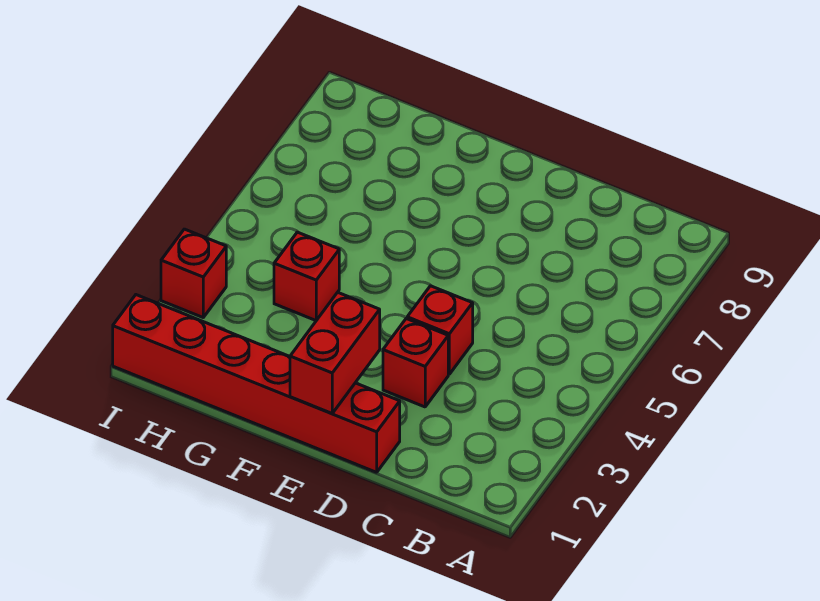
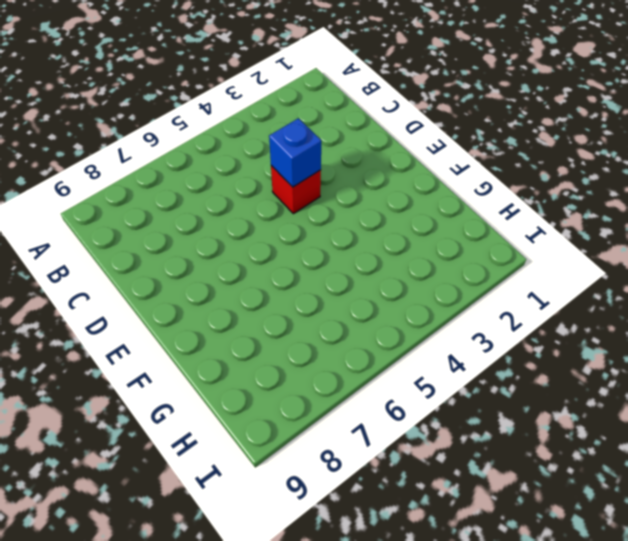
blue brick D4 level 2 -> none
none -> red brick D1:I1 level 1
none -> red brick D3 level 1

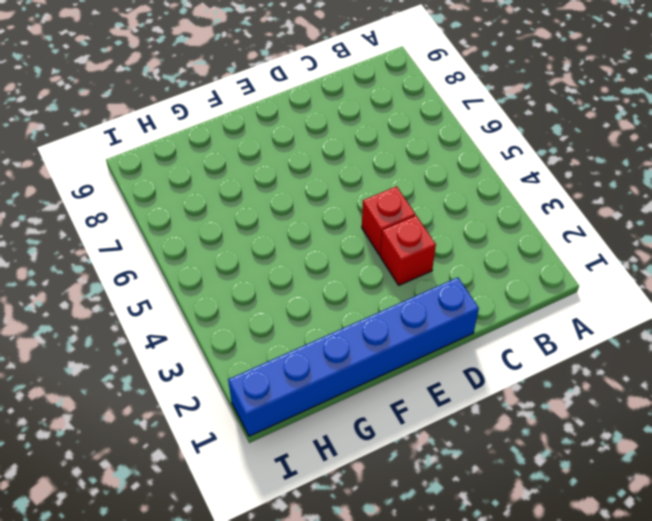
blue brick D1:I1 level 1 -> red brick D1:I1 level 1
none -> red brick G4 level 1
none -> red brick I3 level 1

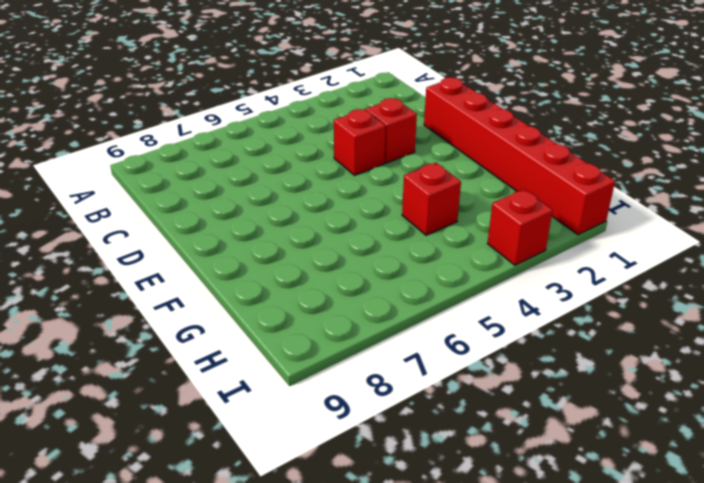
none -> red brick E1:E2 level 2

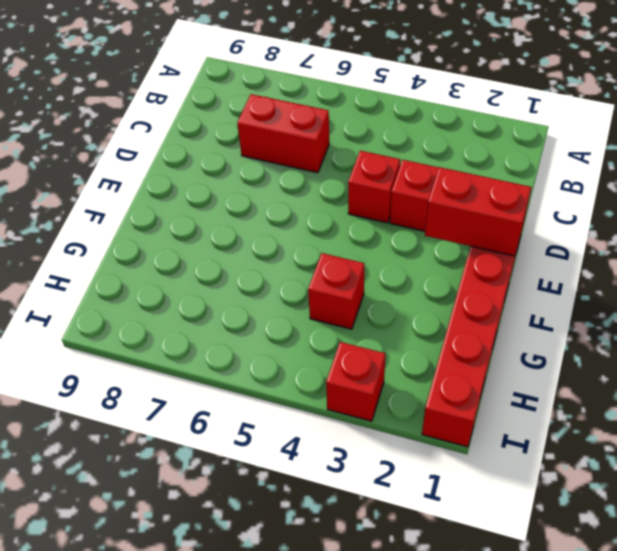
red brick C6:C7 level 1 -> none

